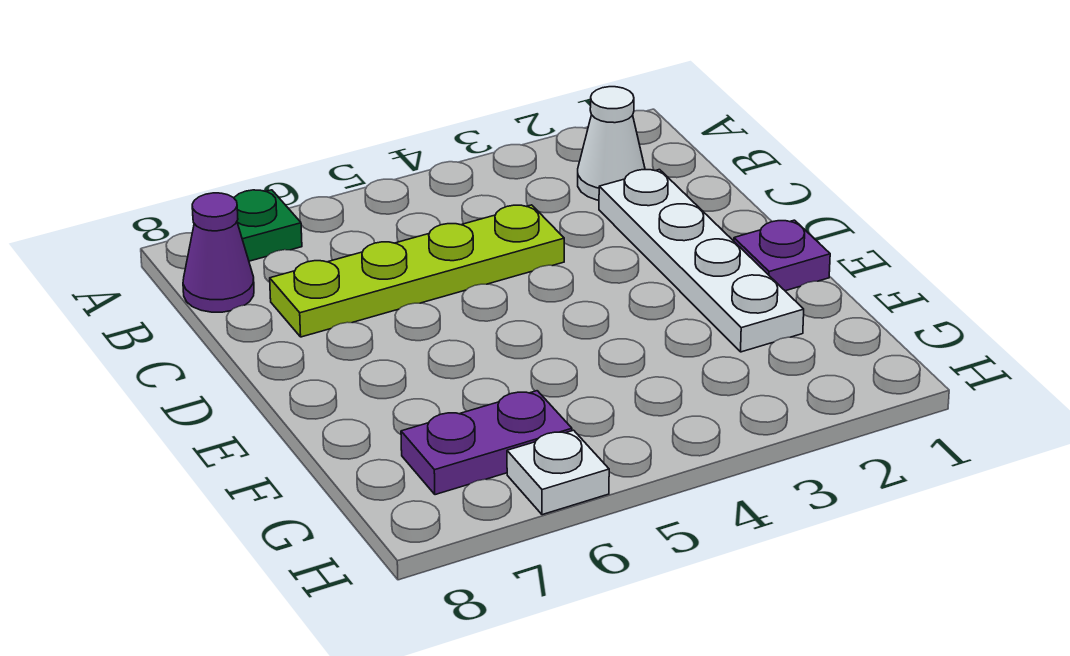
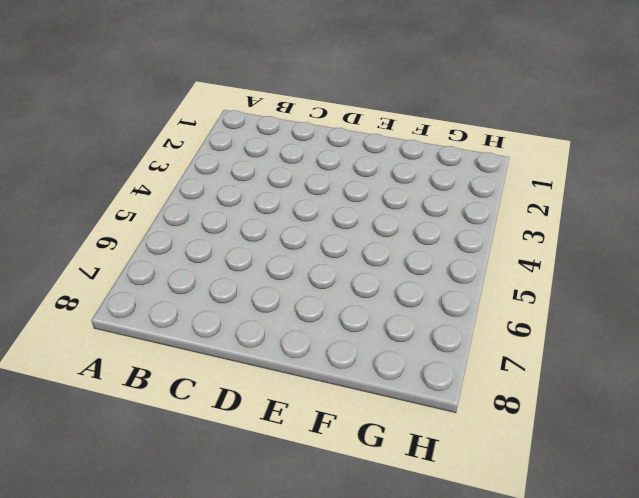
none -> green plate A7 level 1
none -> white cone B2 level 1

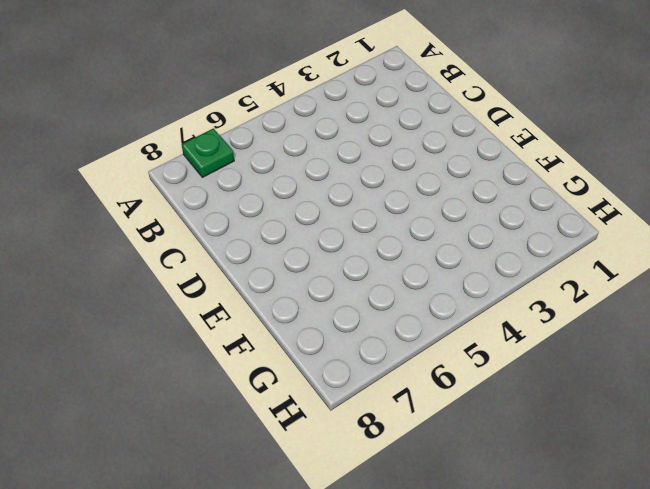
none -> white cone B2 level 1
none -> purple cone B8 level 1

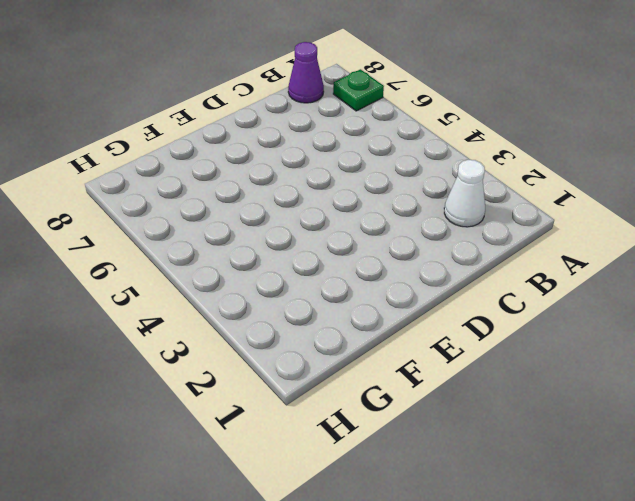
none -> white plate C2:F2 level 1
none -> lime plate C4:C7 level 1

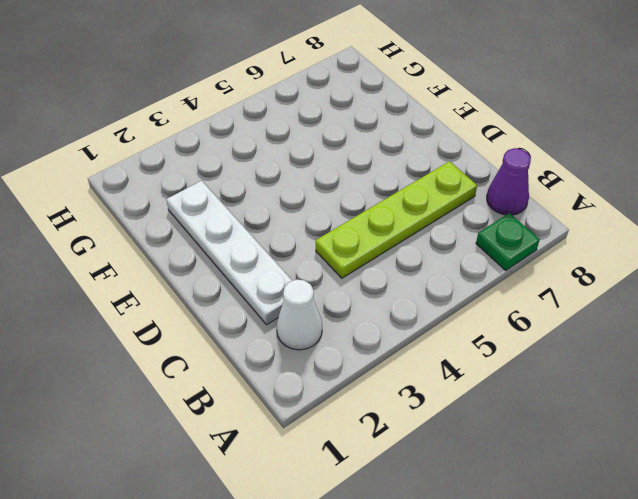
none -> purple plate E1 level 1
none -> purple plate G6:G7 level 1

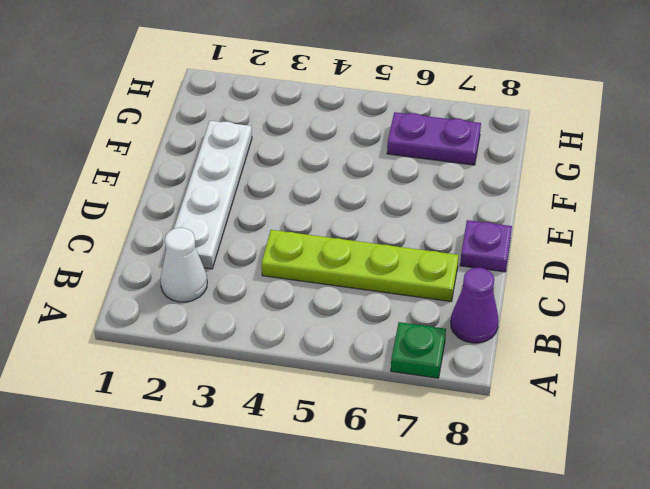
purple plate D8 level 1 -> purple plate E1 level 1
none -> white plate H6 level 1

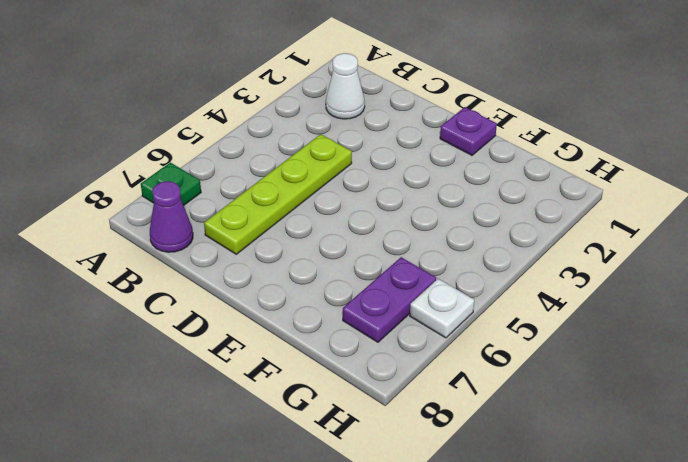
none -> white plate C2:F2 level 1

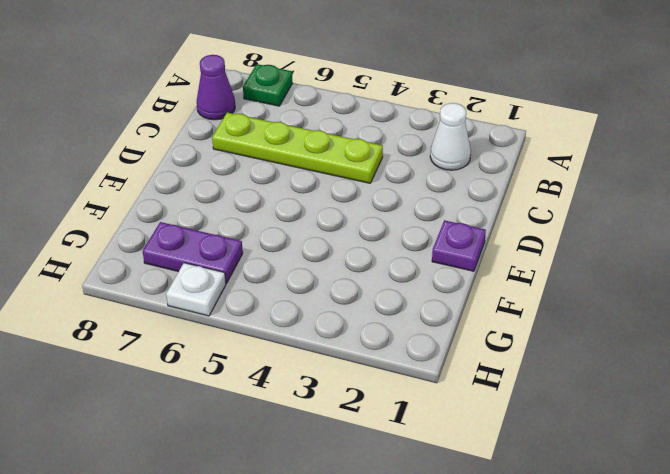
none -> white plate C2:F2 level 1

